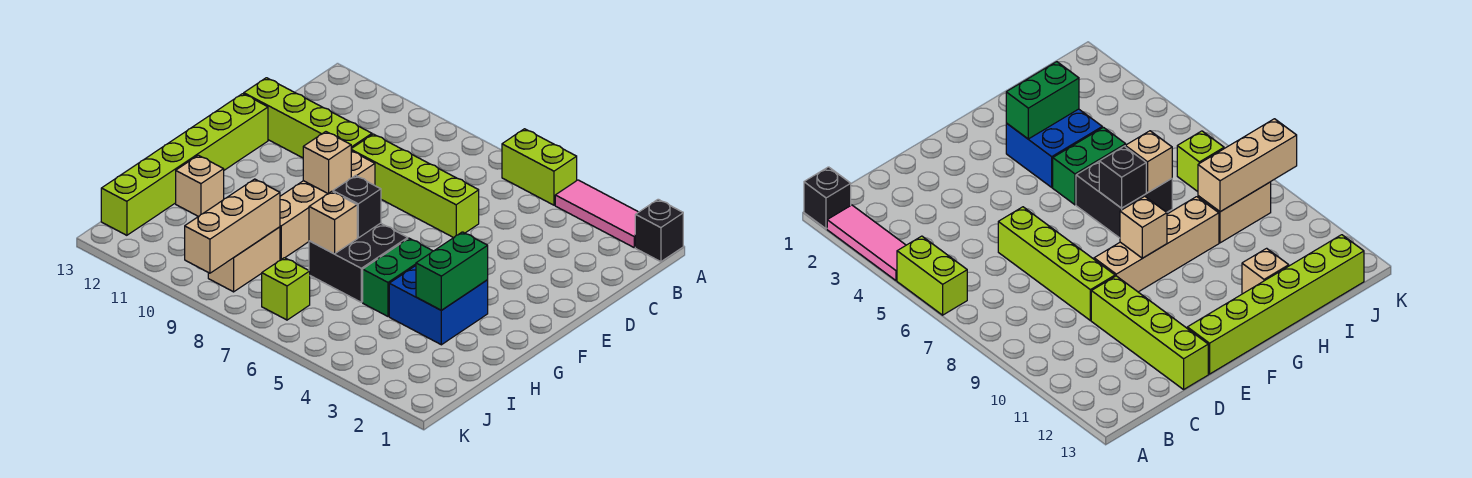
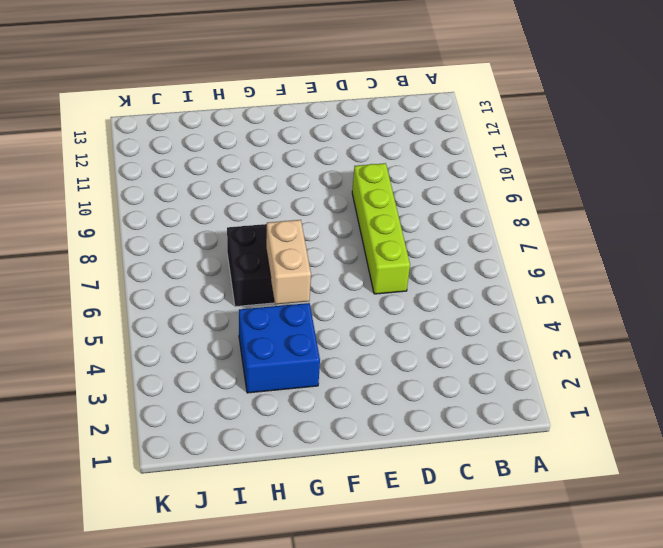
tan brick G5:G6 level 2 -> tan brick I9:J9 level 1
none -> black brick A1 level 1
none -> pink tile A2:A4 level 1
none -> lime brick A5:A6 level 1

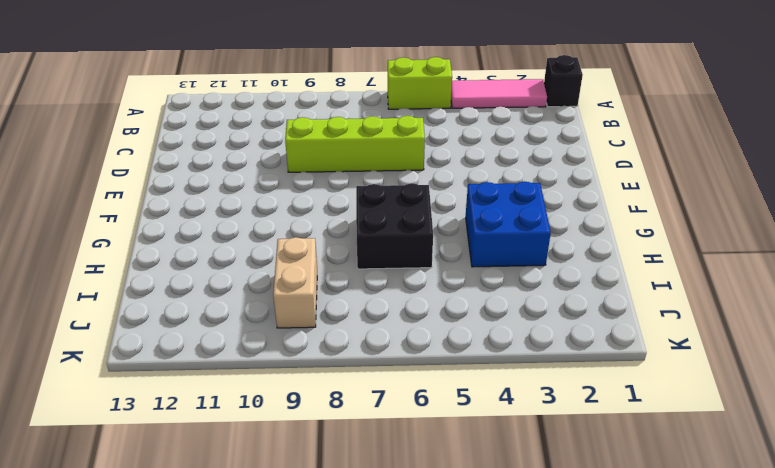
none -> lime brick D10:D13 level 1
none -> tan brick E9:H9 level 1
none -> lime brick E13:J13 level 1

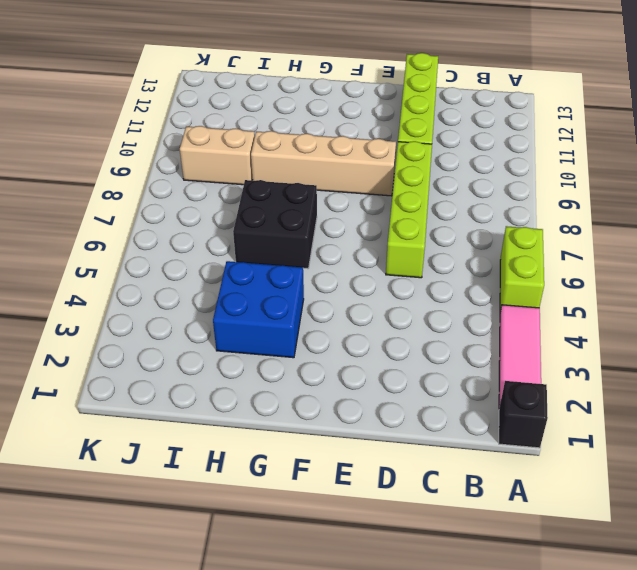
none -> lime brick E13:J13 level 1
none -> green brick G5:H5 level 1
none -> tan brick H12 level 1

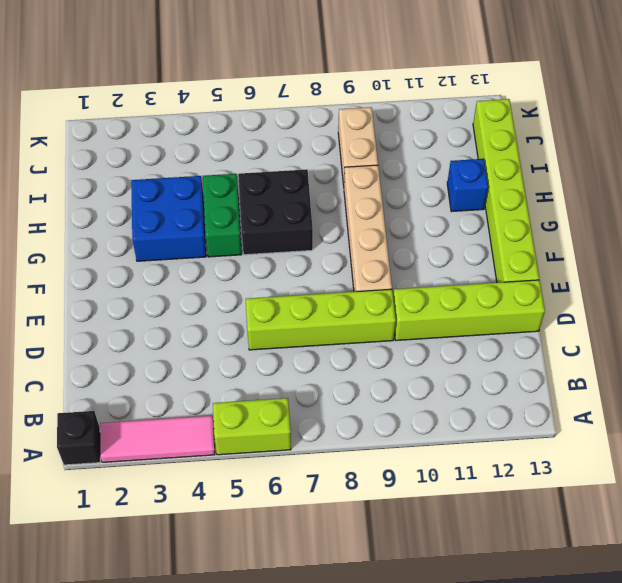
blue brick H12 level 1 -> tan brick H12 level 1
none -> lime brick J7 level 1
none -> tan brick F9 level 2
none -> green brick G3:H3 level 2

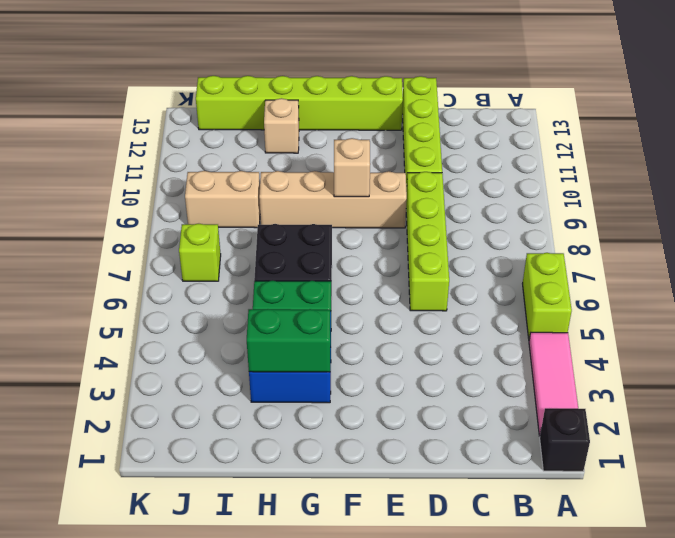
none -> black brick G7 level 2
none -> tan brick H7 level 2
none -> tan brick I9:K9 level 2

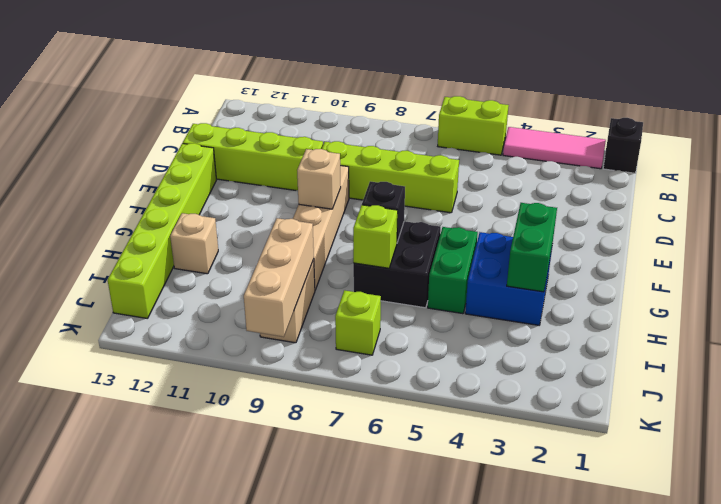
lime brick H7 level 2 -> tan brick H7 level 2

